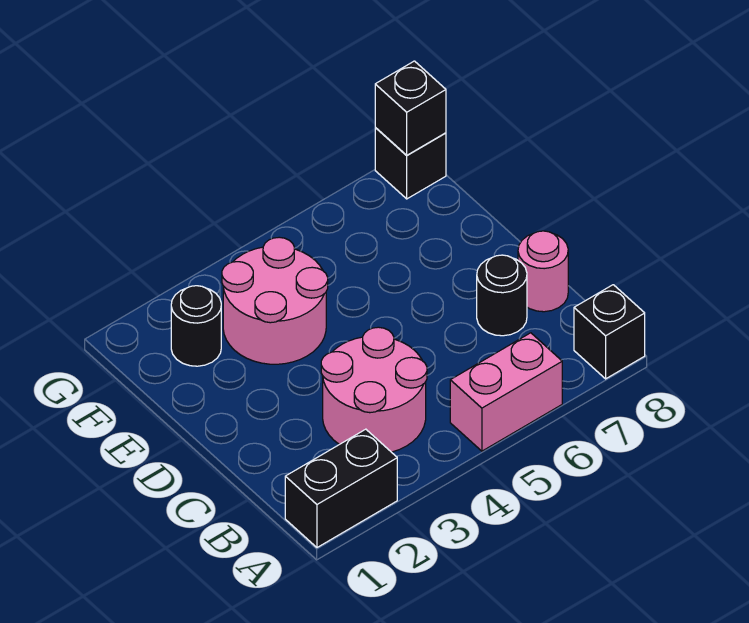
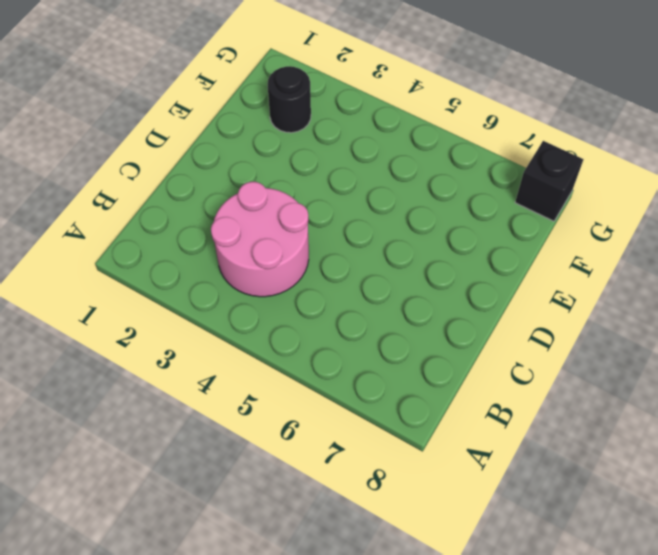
none -> black brick A1:A2 level 1
none -> pink brick A5:A6 level 1

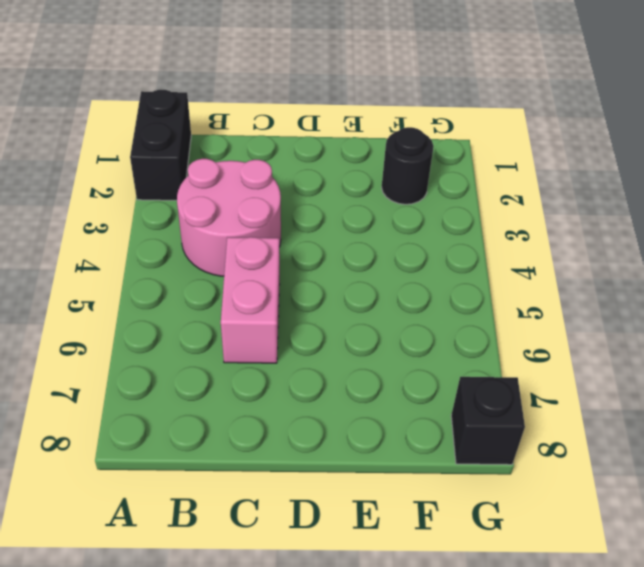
pink brick C5:C6 level 1 -> pink brick A5:A6 level 1
none -> black brick A8 level 1
none -> black round brick C7 level 1

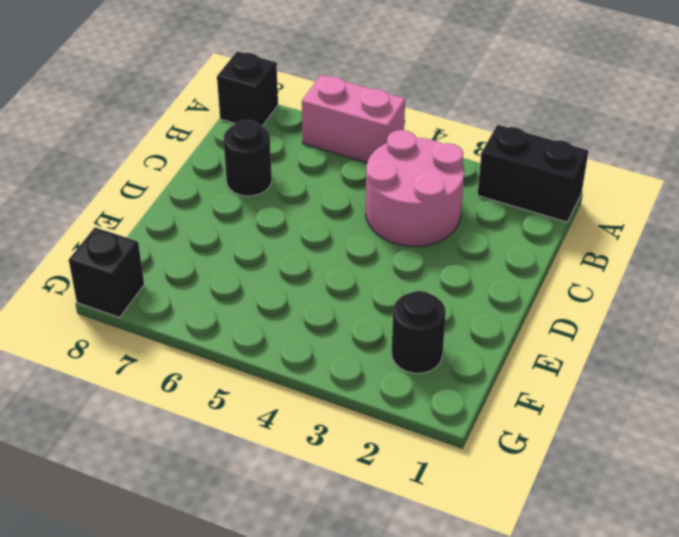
none -> pink round brick C8 level 1
none -> pink round brick E3:F4 level 1

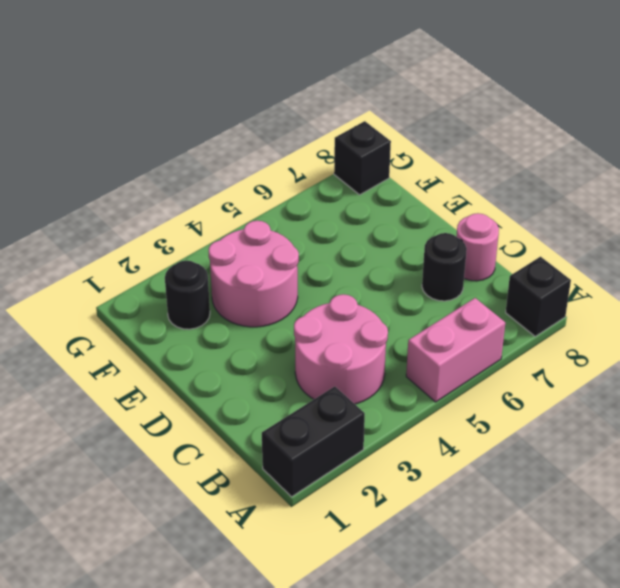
none -> black brick G8 level 2

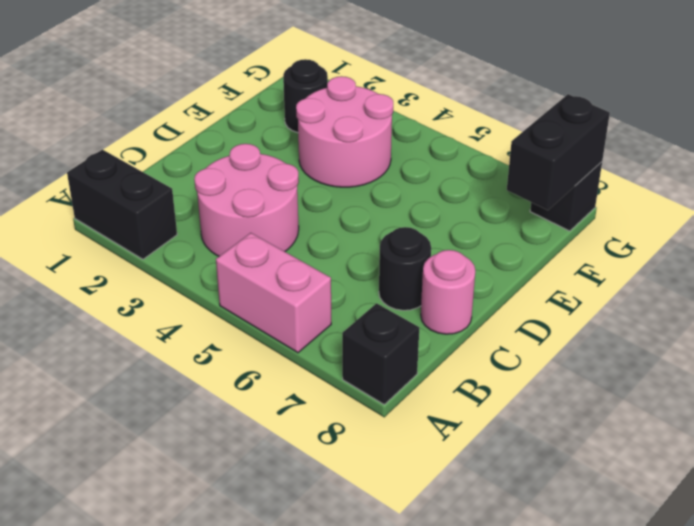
black brick F8:G8 level 2 -> black brick G8 level 2

